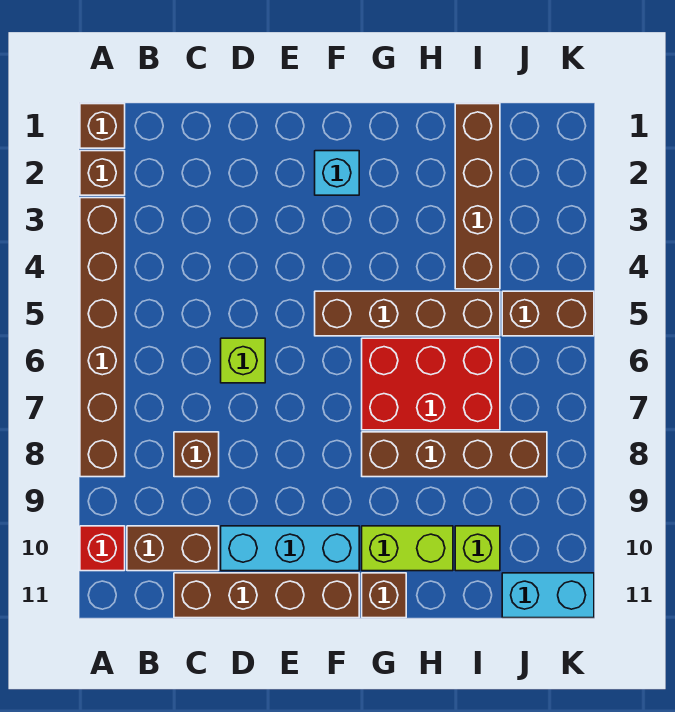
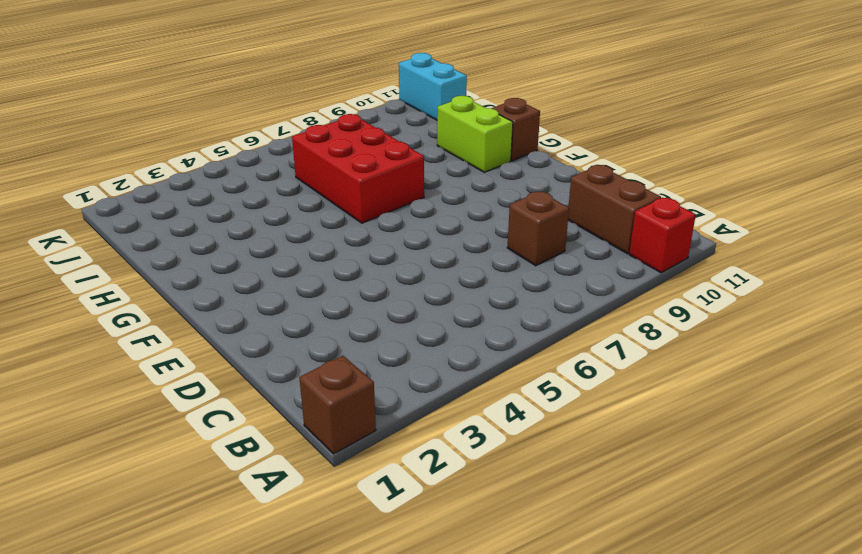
none -> brown brick A2 level 1
none -> brown brick A3:A8 level 1
none -> brown brick C11:F11 level 1

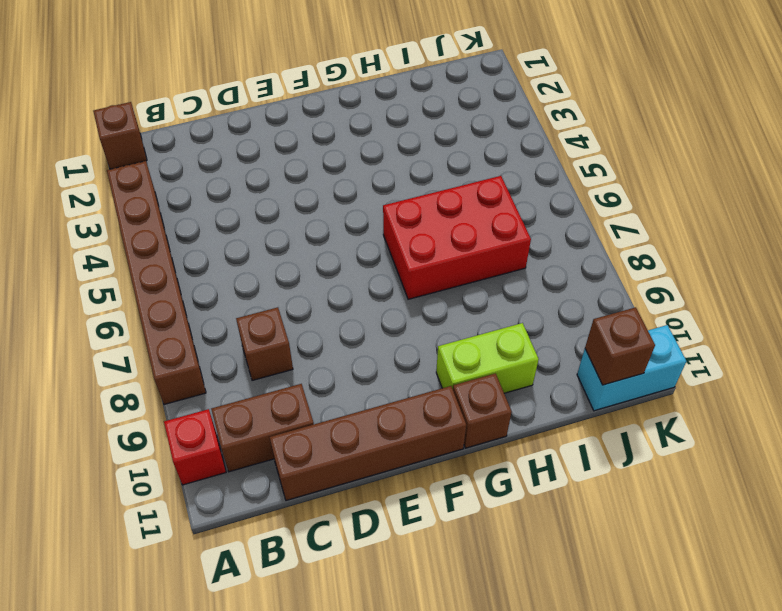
brown brick J11 level 2 -> brown brick A2 level 1
none -> lime brick D6 level 1
none -> cyan brick D10:F10 level 1
none -> cyan brick F2 level 1

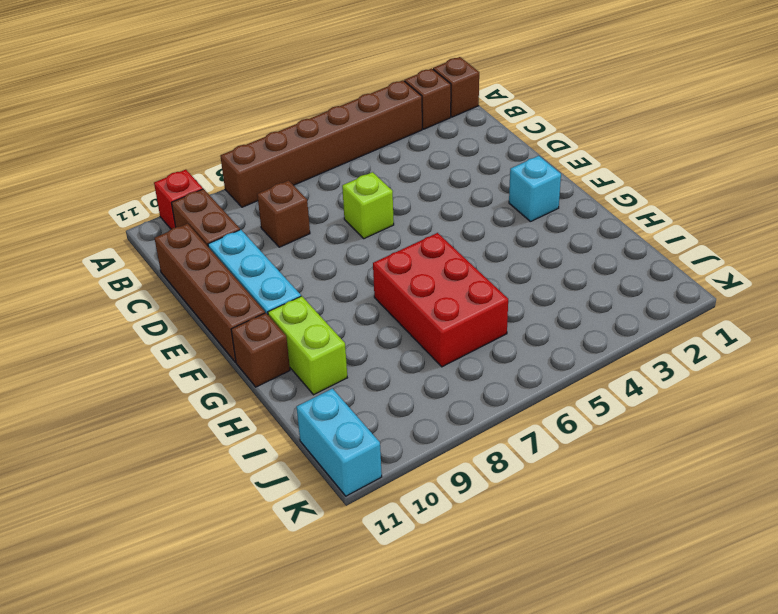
none -> brown brick F5:I5 level 1
none -> brown brick G8:J8 level 1
none -> brown brick I1:I4 level 1

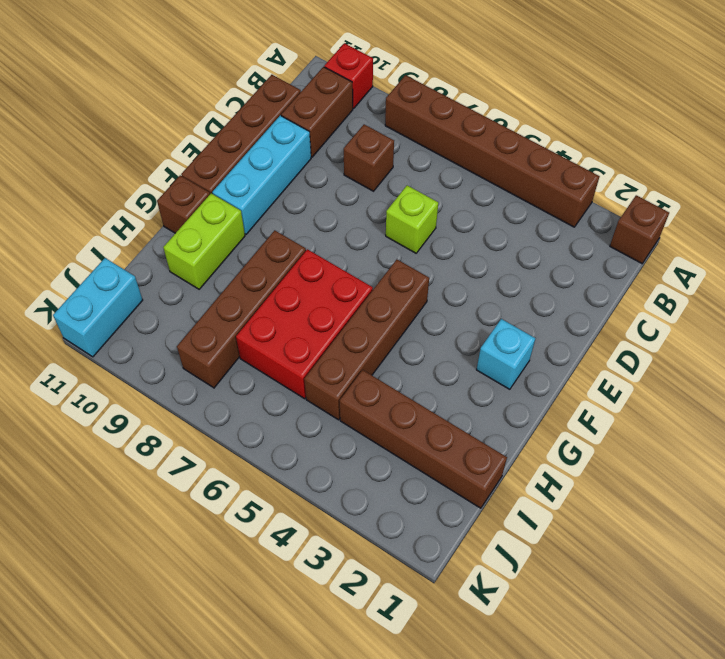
none -> brown brick A2 level 1
none -> lime brick I10 level 1
none -> brown brick J5:K5 level 1

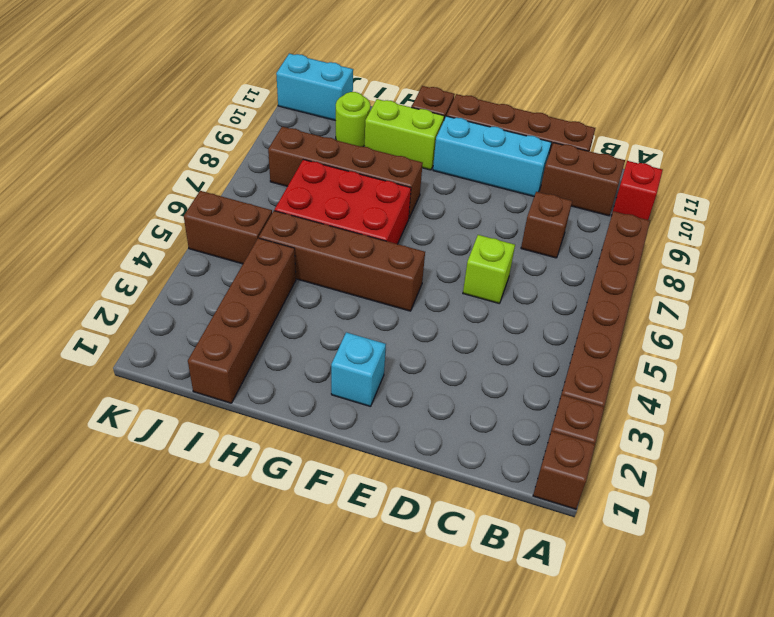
lime round brick I10 level 1 -> lime brick I10 level 1

